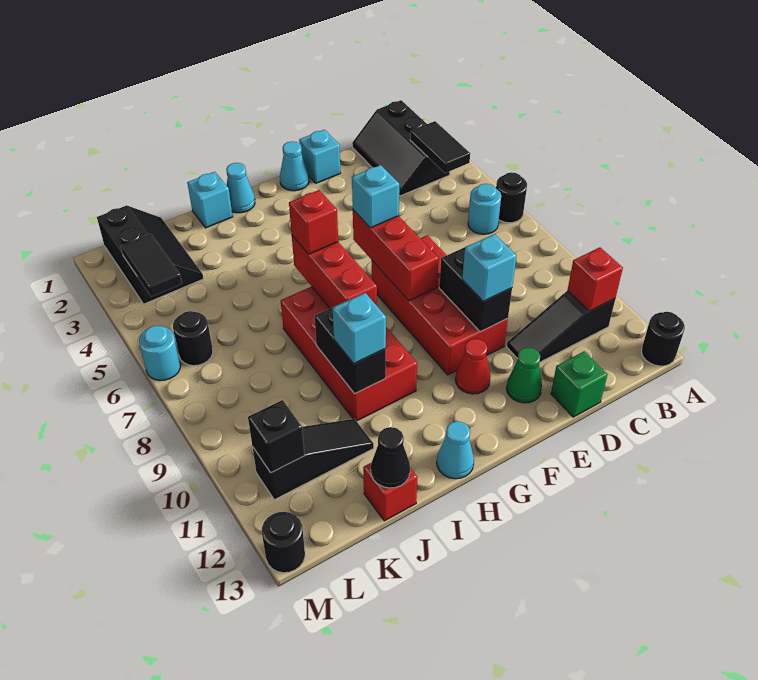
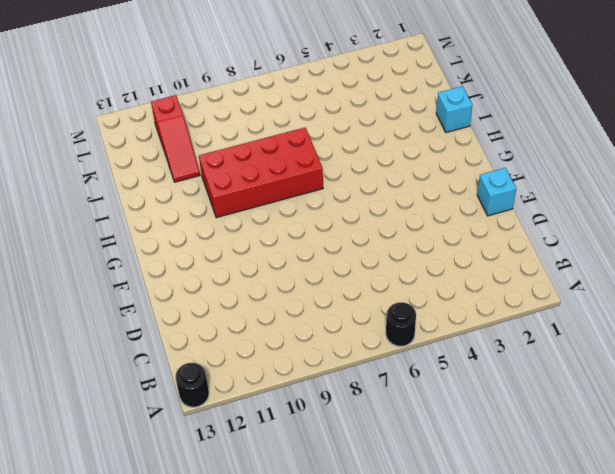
red slope J11:L11 level 1 top L -> black slope J11:L11 level 1 top L
none -> black slope B1:C3 level 1 top B
none -> cyan round brick B6 level 1
none -> black slope B11:D11 level 1 top B
none -> green brick D13 level 1

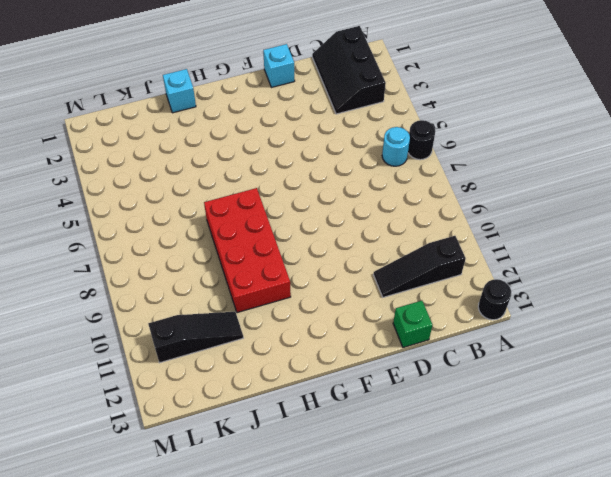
none -> red brick E7:F10 level 1
none -> green cone E12 level 1
none -> cyan cone F1 level 1
none -> red cone F11 level 1

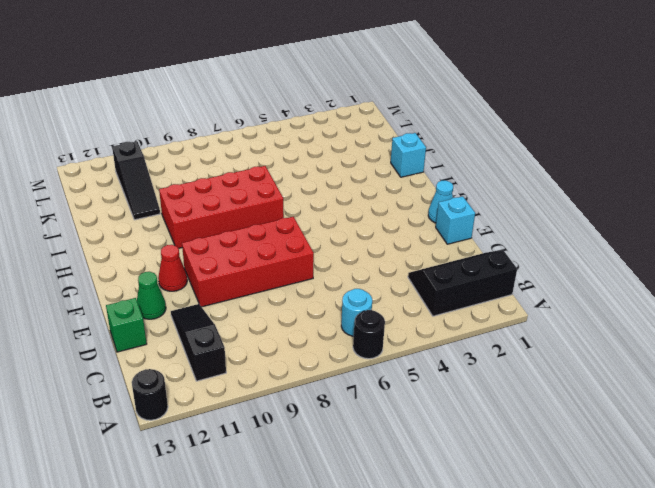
none -> cyan cone H1 level 1
none -> cyan cone H13 level 1
none -> red brick J13 level 1
none -> black slope K1:L3 level 1 top L

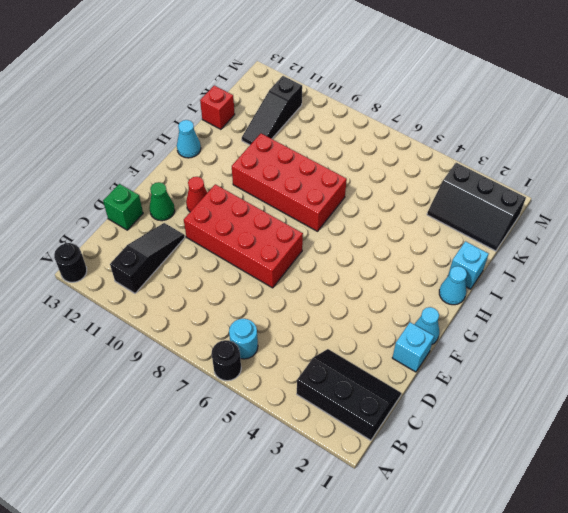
none -> black round brick L6 level 1
none -> cyan round brick M6 level 1
none -> black round brick M13 level 1
none -> black tile B3:B4 level 2

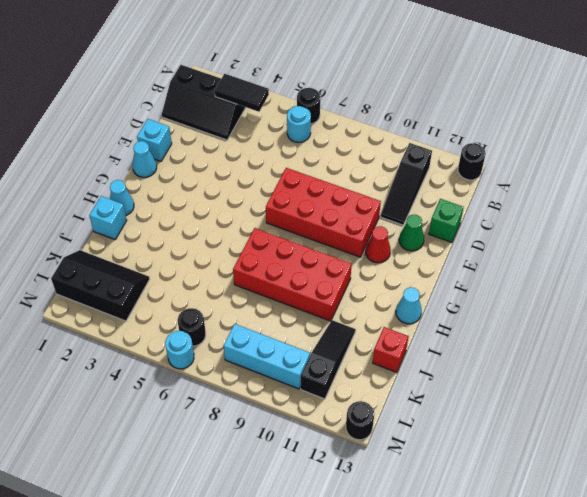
cyan brick L8:L10 level 1 -> none
none -> red brick B11 level 2
none -> black brick E9:E10 level 2
none -> red brick F6:F8 level 2
none -> red brick H6:H8 level 2

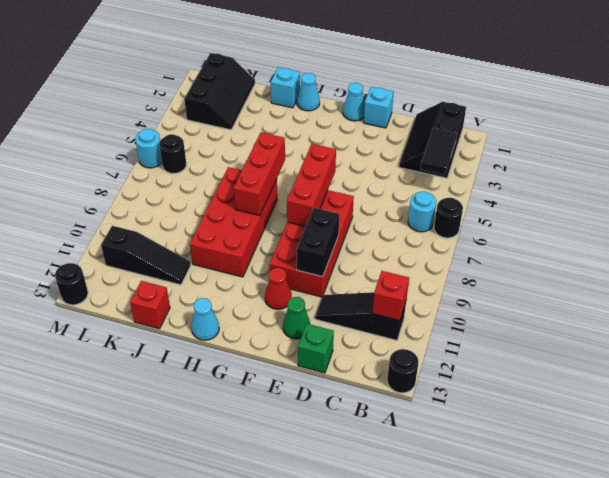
none -> black brick I9:I10 level 2
none -> black cone J13 level 2
none -> black tile L3:L4 level 2
none -> black brick L11 level 2

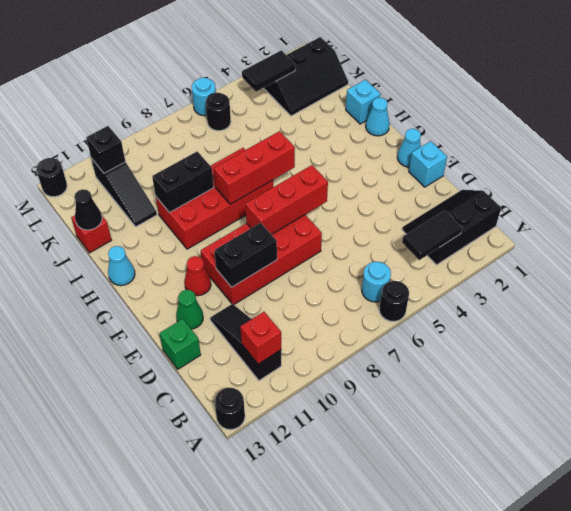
none -> cyan brick E10 level 3
none -> cyan brick F6 level 3
none -> red brick H6 level 3
none -> cyan brick I10 level 3

